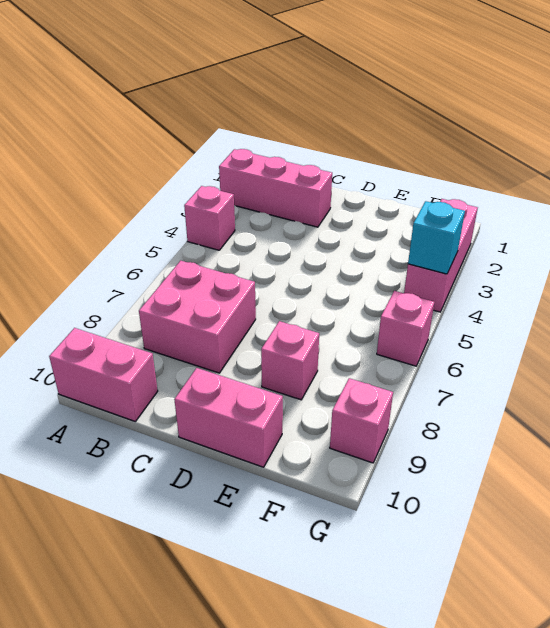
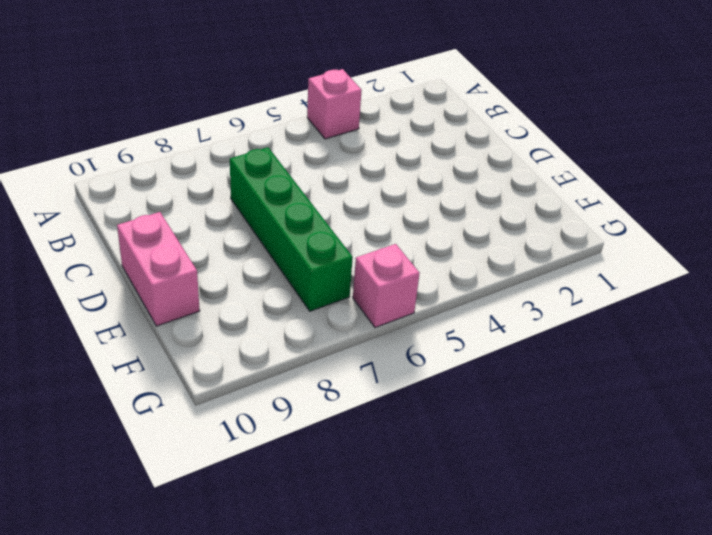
green brick C7:F7 level 1 -> pink brick B7:C8 level 1
none -> pink brick A2:C2 level 1
none -> pink brick A10:B10 level 1

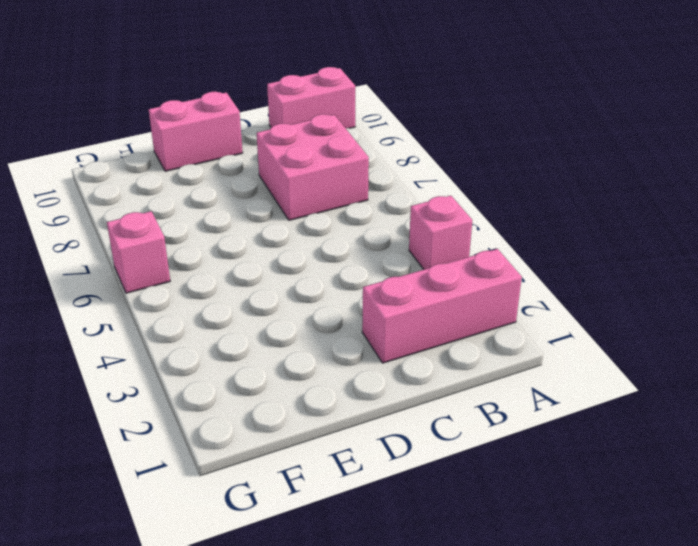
none -> pink brick E8 level 1
none -> pink brick G2:G4 level 1

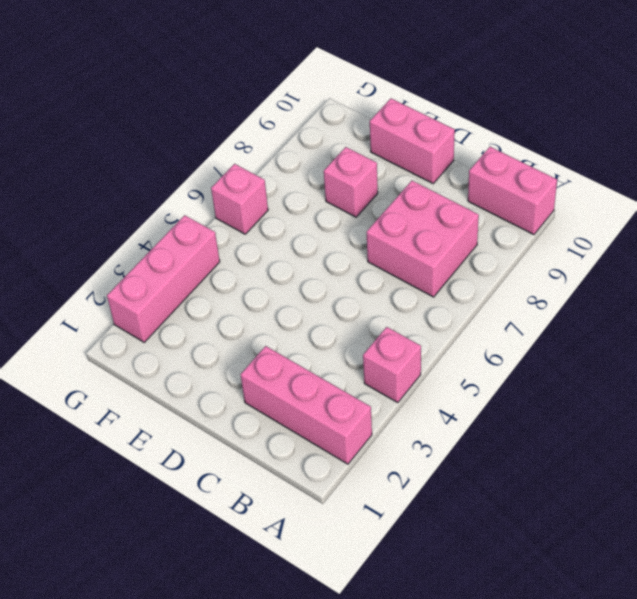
none -> pink brick G9 level 1
none -> cyan brick G4 level 2

